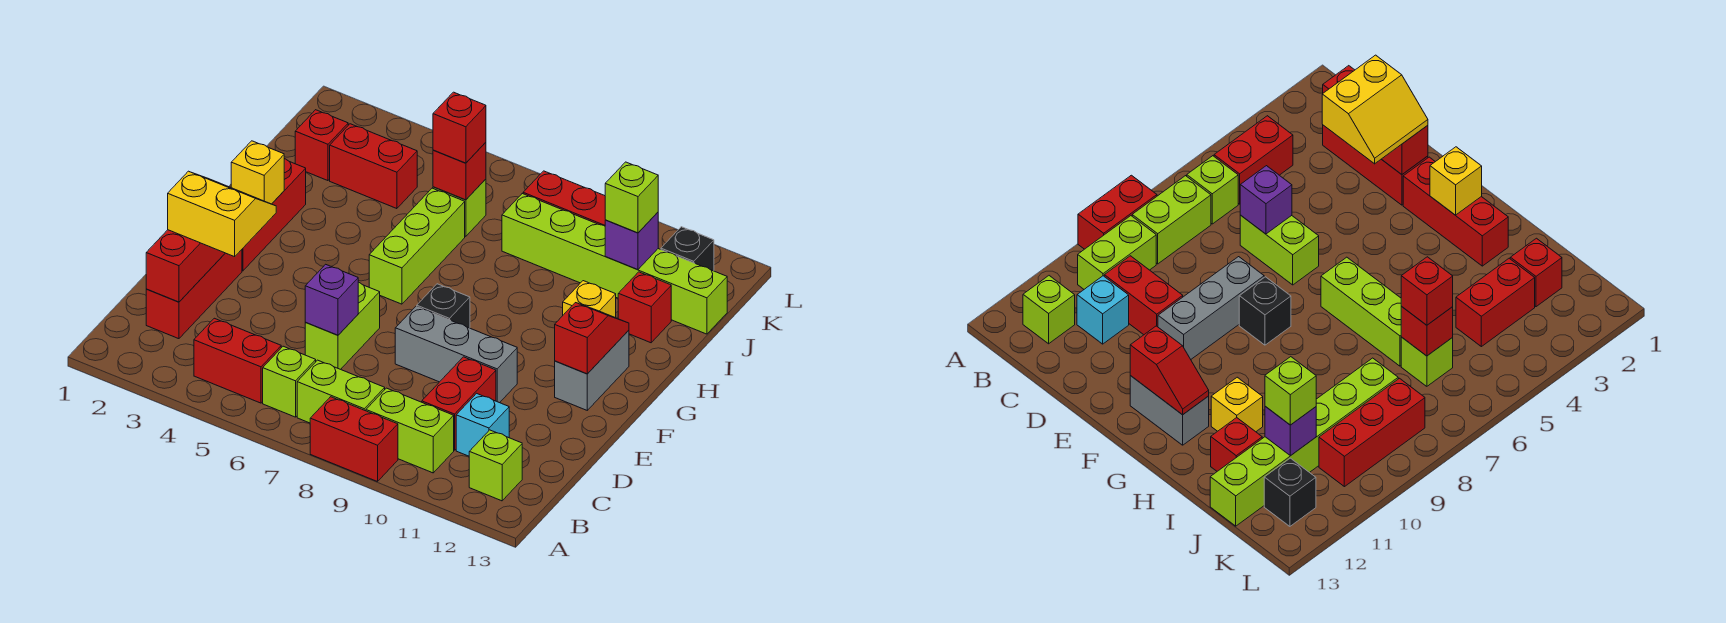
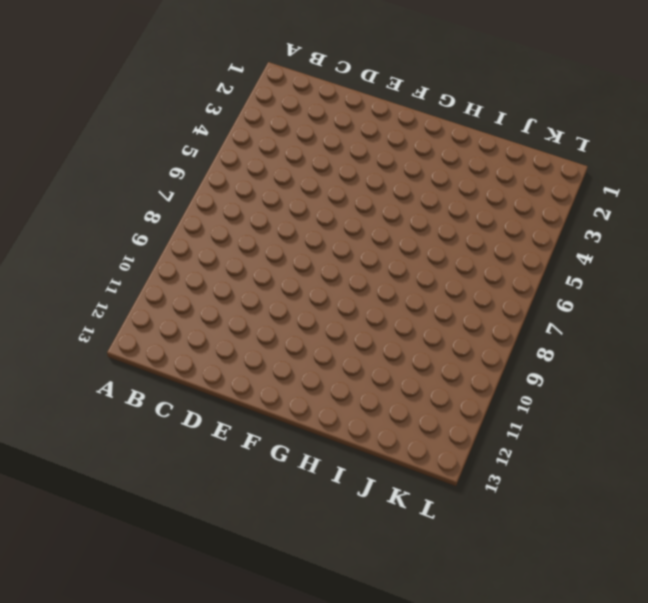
none -> red brick A8:A9 level 1
none -> red brick B4:B5 level 1
none -> lime brick B6 level 1
none -> lime brick B7:B8 level 1

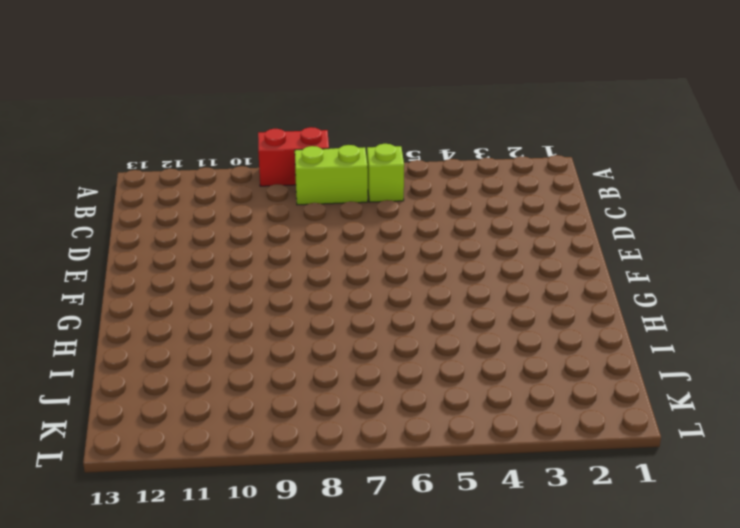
none -> red brick B4:B5 level 1
none -> lime brick B9:B10 level 1
none -> lime brick B12 level 1
none -> red brick C2:E2 level 1

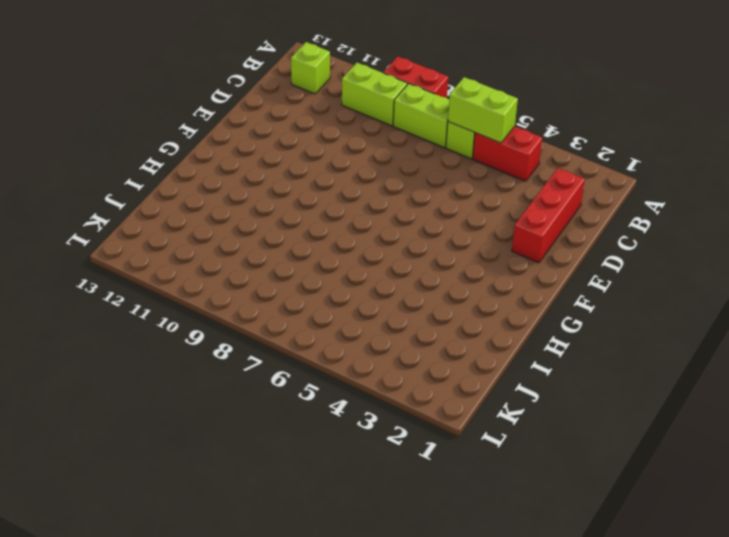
lime brick B5:B6 level 2 -> lime brick D6:E6 level 1
none -> red brick C10:D10 level 1
none -> cyan brick C11 level 1
none -> grey brick E8:E10 level 1
none -> red brick F2:H2 level 1

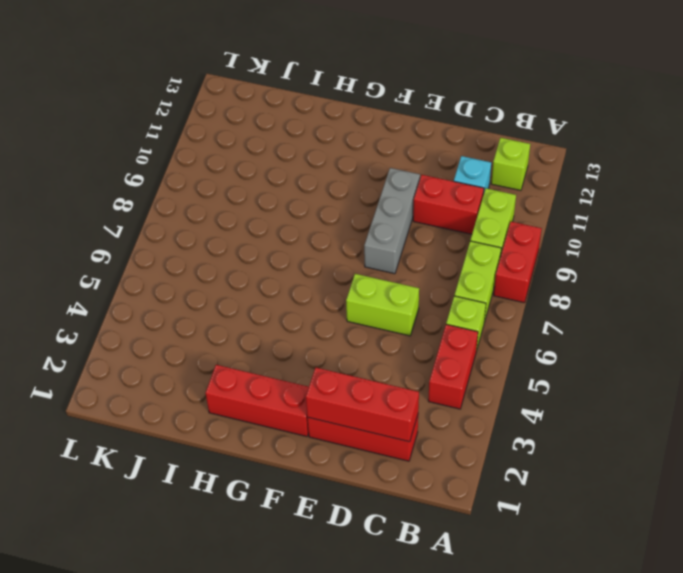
none -> black brick F8 level 1
none -> grey brick F12:G12 level 1
none -> lime brick G6:I6 level 1
none -> yellow brick H11 level 1

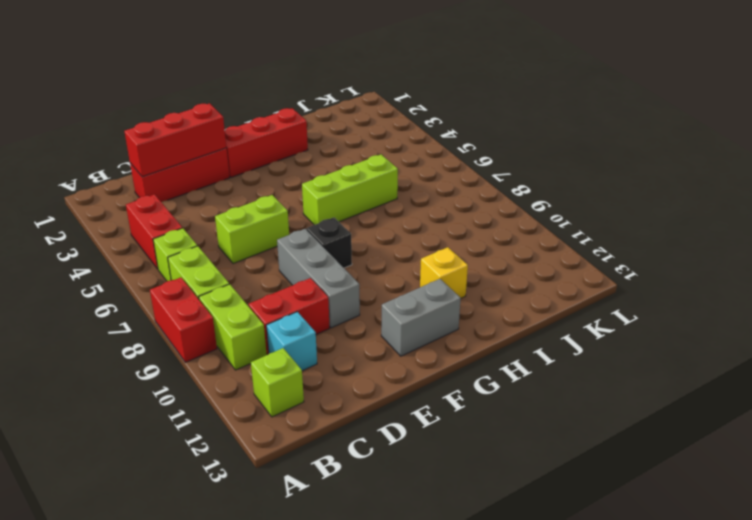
none -> red brick I12 level 1
none -> red brick J2 level 1
none -> red brick J3:J4 level 1
none -> lime brick J6 level 1

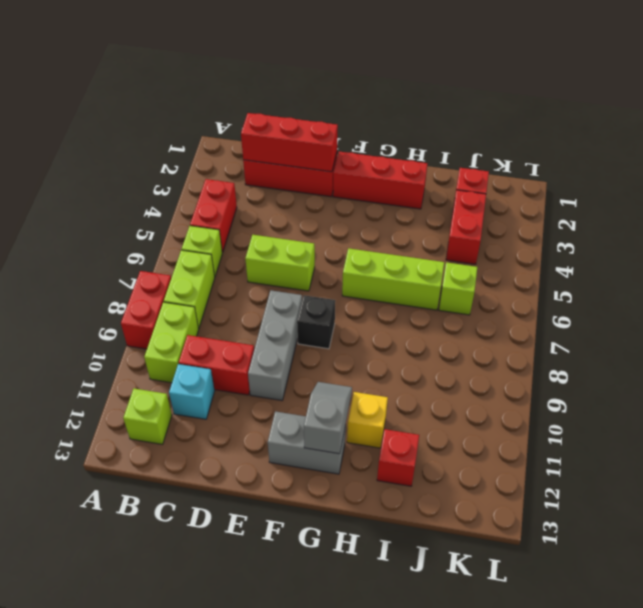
grey slope G11:G12 level 2 top 12 -> red slope F12:G12 level 2 top F
none -> lime brick J8:J13 level 1
none -> red brick K8:K10 level 1
none -> black brick K12 level 1
none -> purple brick D6 level 2

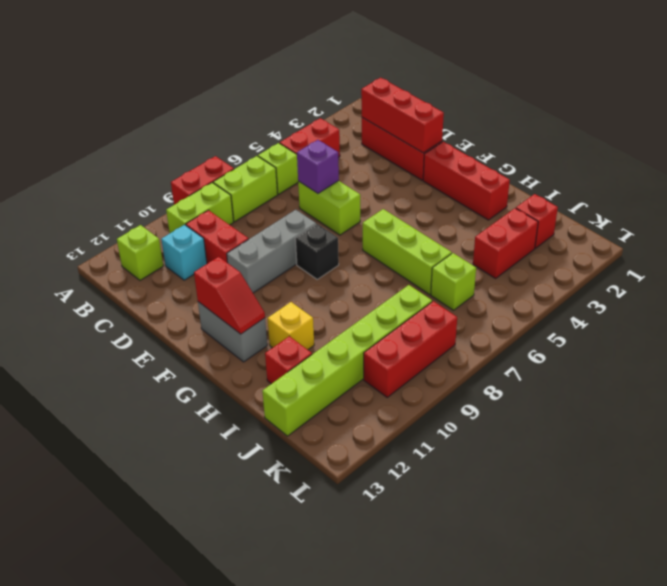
none -> black brick K12 level 1
none -> yellow brick G2 level 2
none -> red brick J6 level 2
none -> purple brick J11 level 2

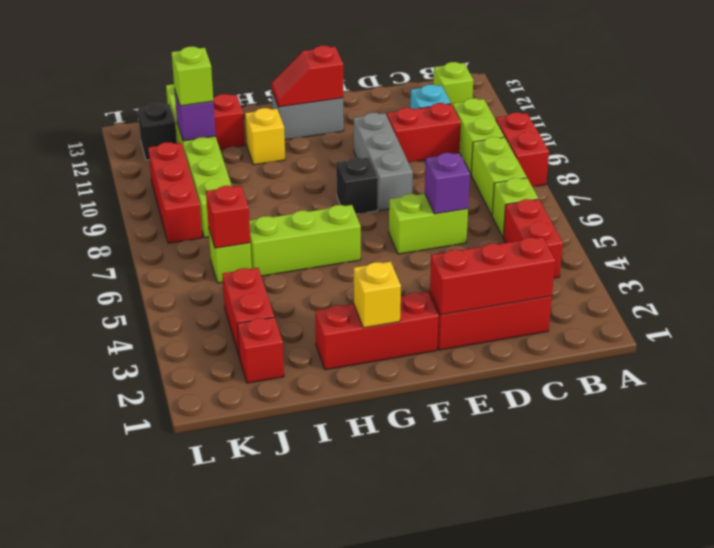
none -> yellow slope D2:E3 level 3 top D
none -> red brick J6 level 3

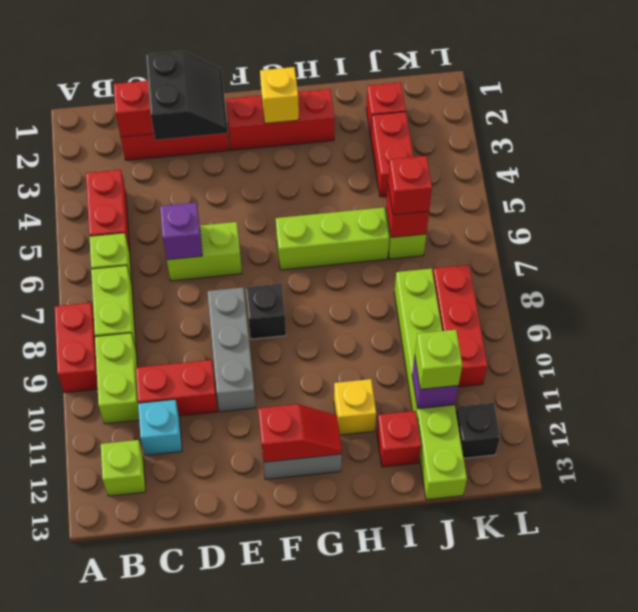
black slope D2:E3 level 3 top D -> yellow slope D2:E3 level 3 top D

